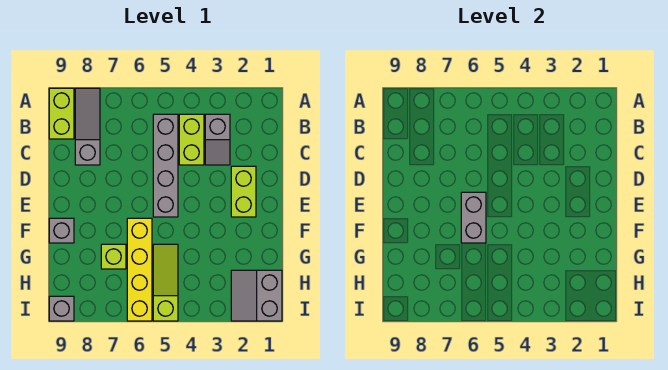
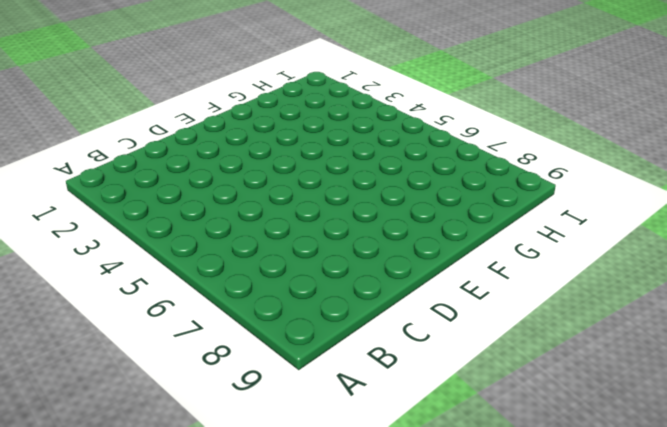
none -> grey slope A8:C8 level 1 top C
none -> lime brick A9:B9 level 1
none -> grey slope B3:C3 level 1 top B

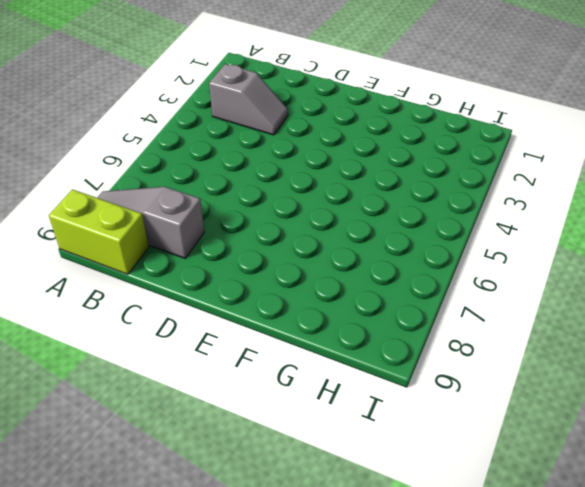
none -> lime brick B4:C4 level 1
none -> grey brick B5:E5 level 1
none -> lime brick D2:E2 level 1

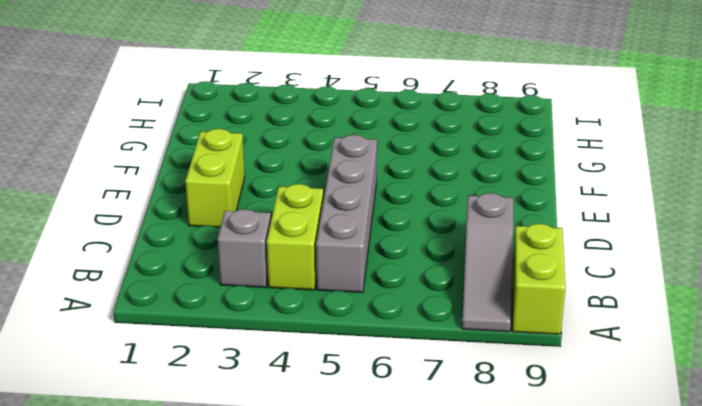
none -> yellow brick F6:I6 level 1
none -> grey brick F9 level 1
none -> lime slope G5:I5 level 1 top I

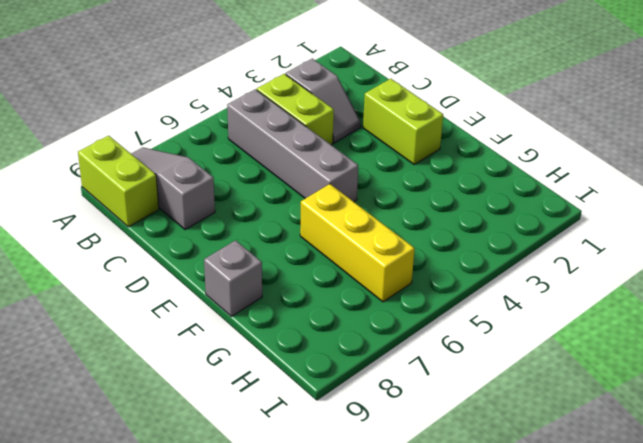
yellow brick F6:H6 level 1 -> yellow brick F6:I6 level 1
none -> lime slope G5:I5 level 1 top I
none -> lime brick G7 level 1
none -> grey slope H1:I2 level 1 top 1

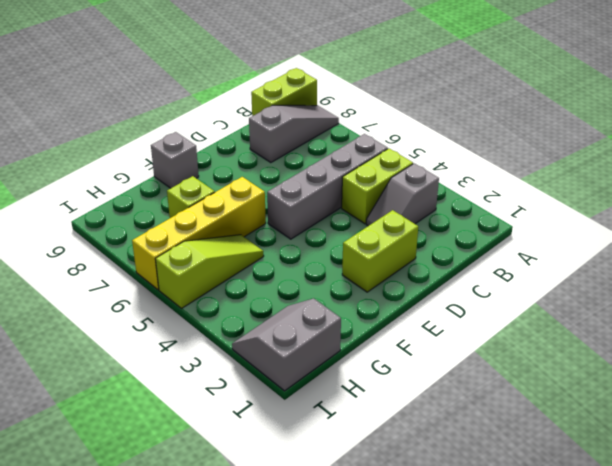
none -> grey brick I9 level 1
none -> grey brick E6:F6 level 2

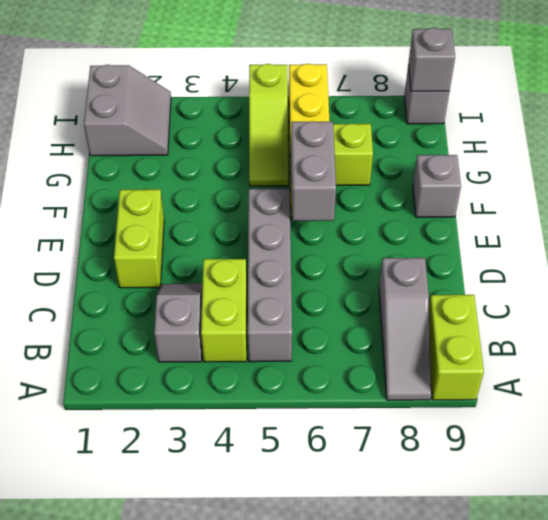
grey brick I9 level 2 -> none

